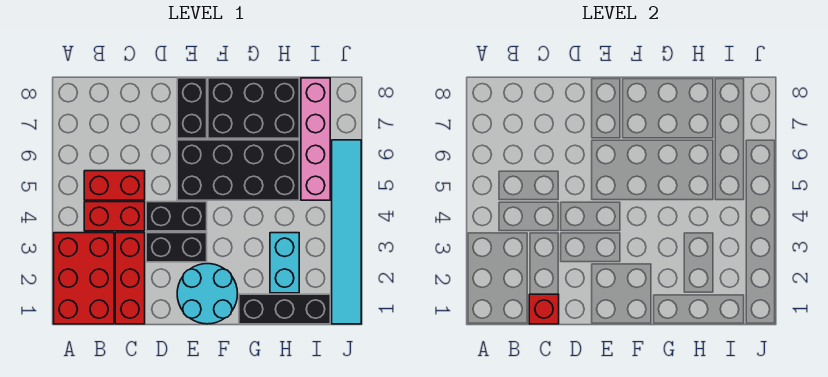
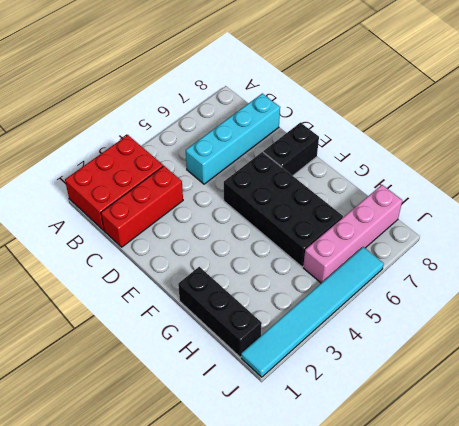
cyan brick C5:C8 level 1 -> red brick B5:C5 level 1
none -> red brick B4:C4 level 1
none -> black brick D3:E3 level 1
none -> black brick D4:E4 level 1

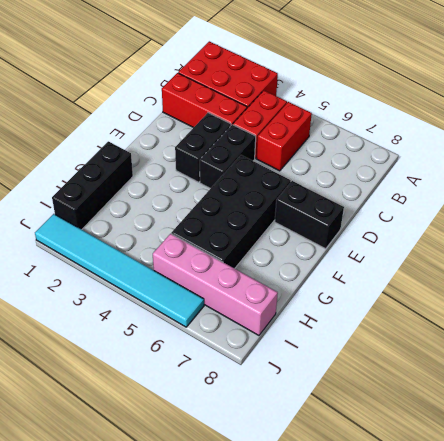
none -> cyan round brick E1:F2 level 1
none -> black brick F7:H8 level 1
none -> cyan brick H2:H3 level 1

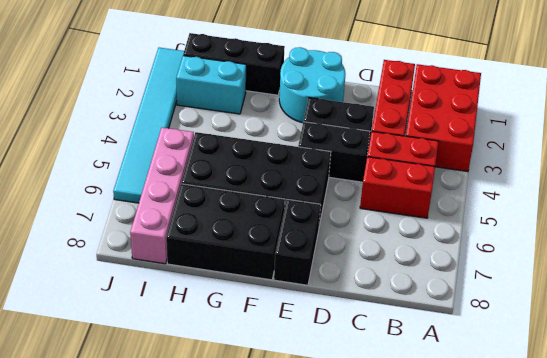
cyan brick H2:I2 level 1 -> cyan brick H2:H3 level 1
none -> red brick C1 level 2

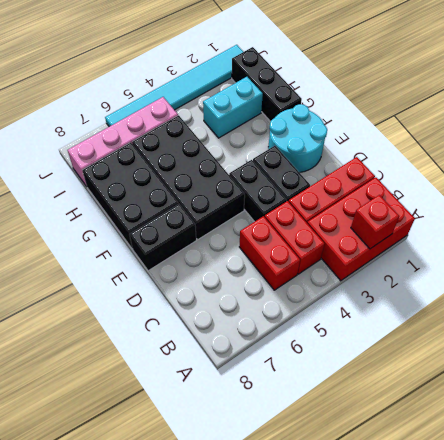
red brick A2 level 2 -> red brick C1 level 2

